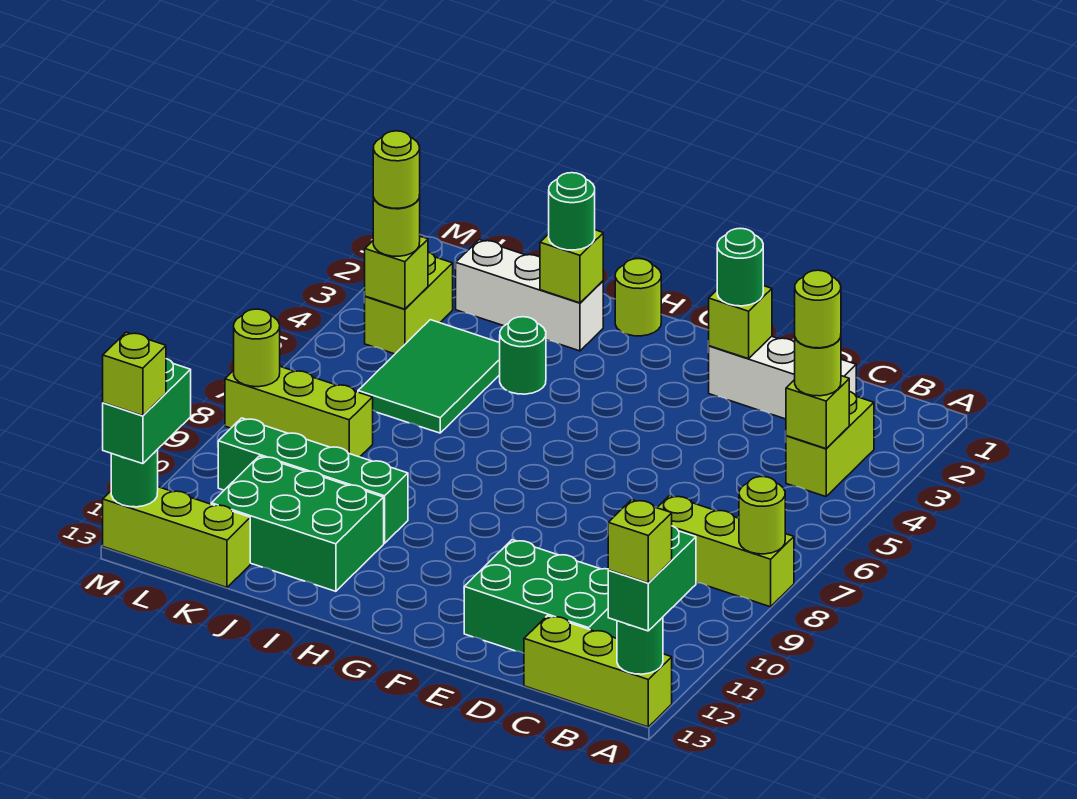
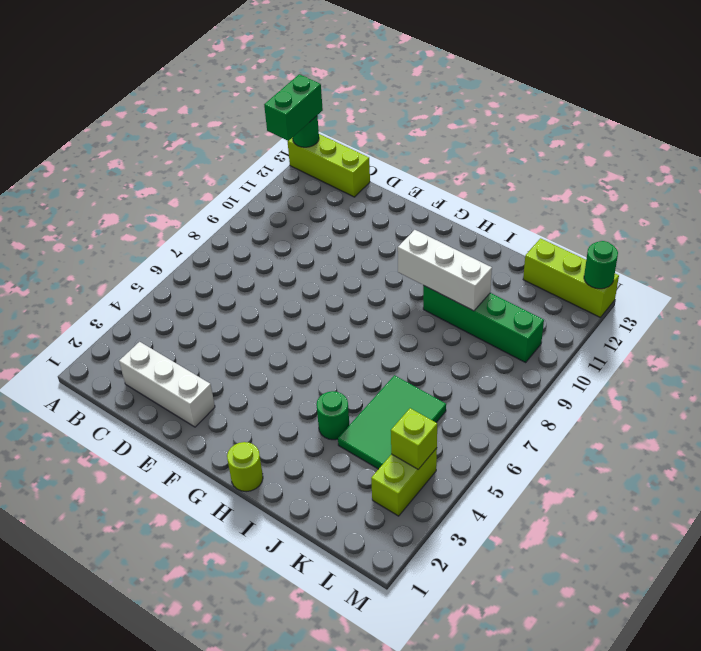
white brick H10:J10 level 2 -> white brick I2:K2 level 1
none -> lime brick A8:C8 level 1
none -> lime brick B3:B4 level 1
none -> green brick C11:E12 level 1
none -> green brick I11:K12 level 1

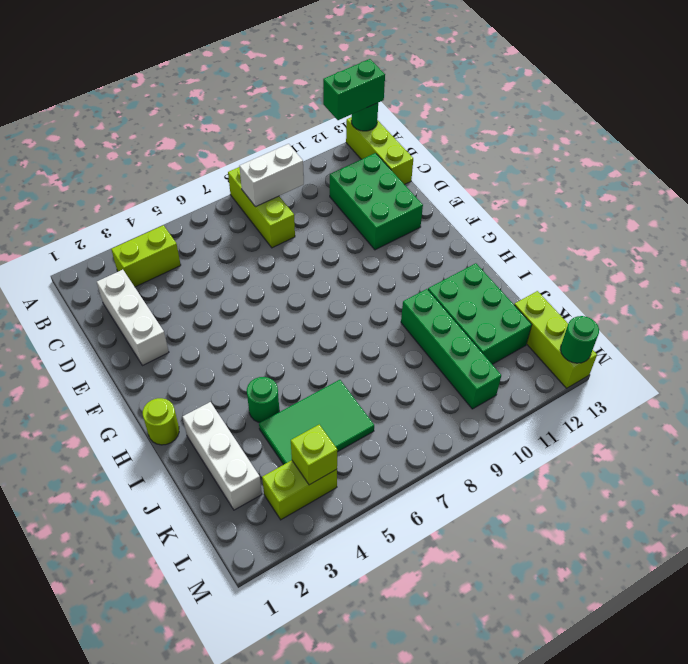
white brick B8:B9 level 2 -> none
none -> lime brick K8:M8 level 1
none -> lime round brick A8 level 2
none -> lime brick B4 level 2
none -> lime brick E2 level 2

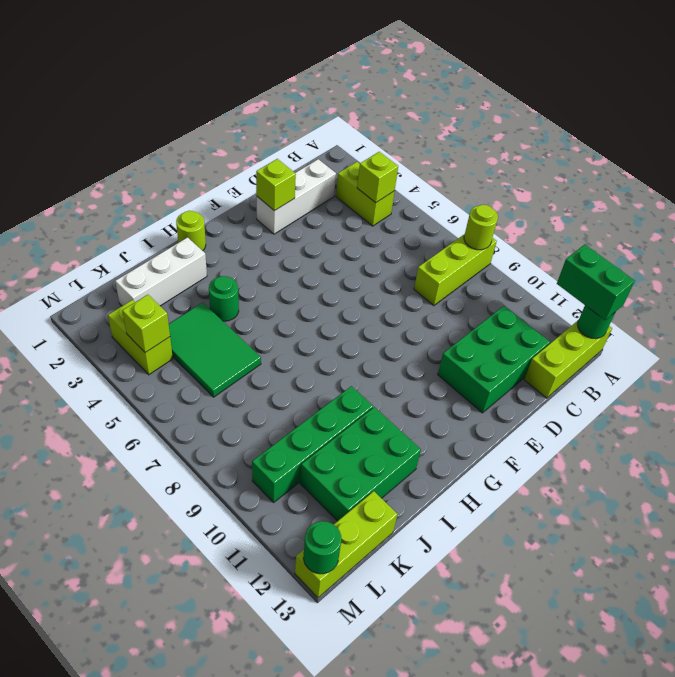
none -> lime brick K8:M8 level 1
none -> lime brick I2 level 2
none -> lime round brick M8 level 2
none -> lime round brick B4 level 3

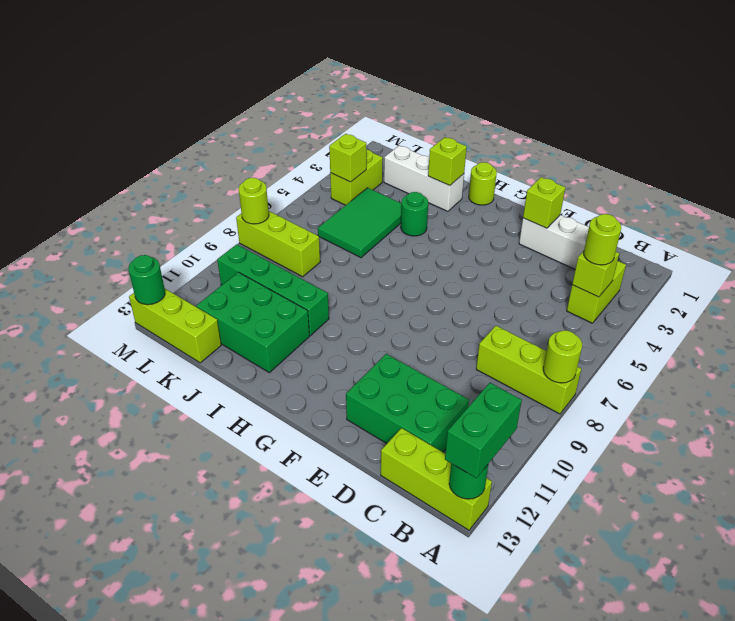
none -> green round brick E2 level 3
none -> green round brick I2 level 3
none -> lime round brick L4 level 3
none -> green brick M12:M13 level 3

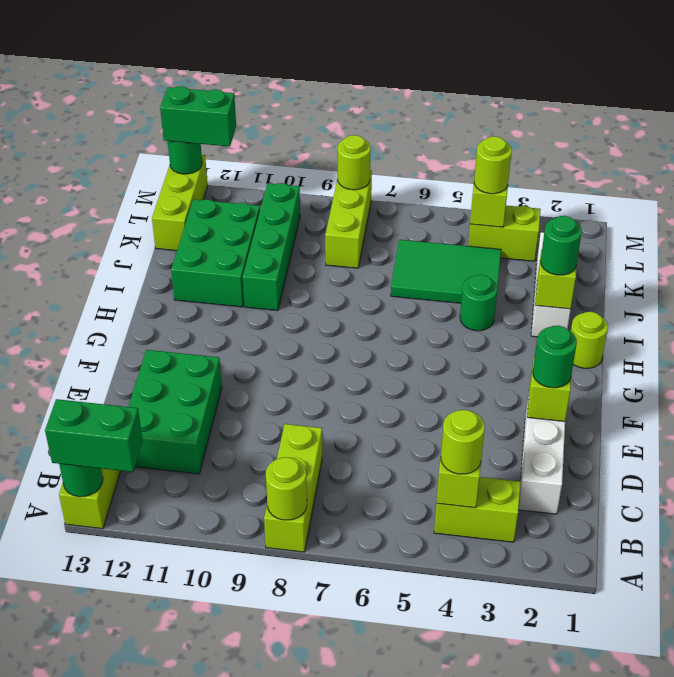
none -> lime brick A13 level 4
none -> lime round brick B4 level 4
none -> lime round brick L4 level 4
none -> lime brick M13 level 4

